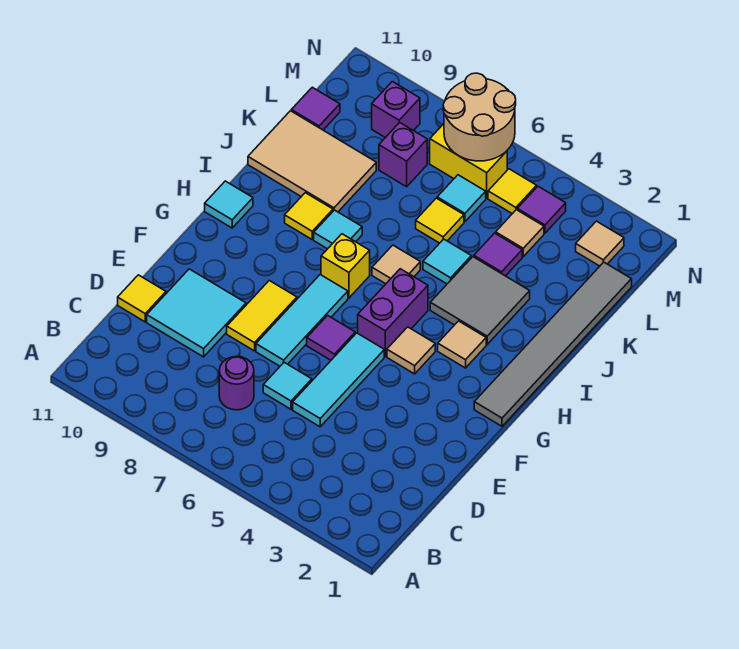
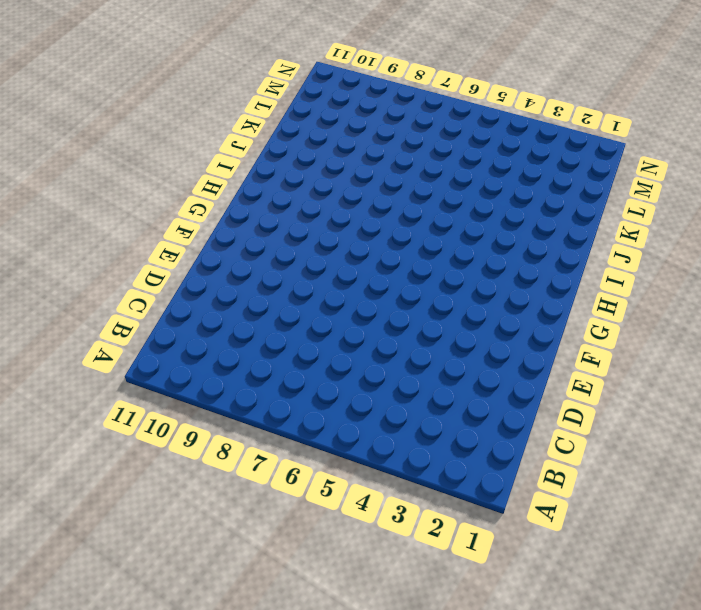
none -> purple round brick C7 level 1
none -> cyan tile D5:F5 level 1
none -> cyan tile D6 level 1
none -> cyan tile D9:E10 level 1

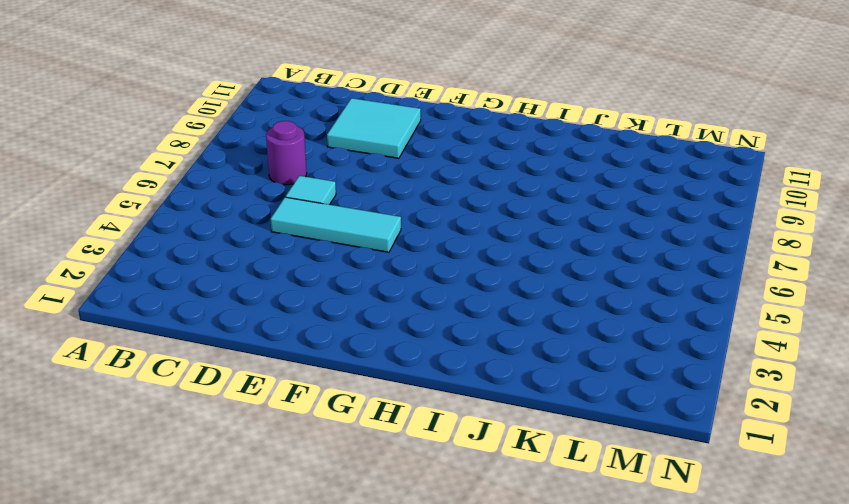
none -> yellow tile D11 level 1
none -> cyan tile E7:G7 level 1
none -> yellow tile E8:F8 level 1
none -> purple tile F6 level 1

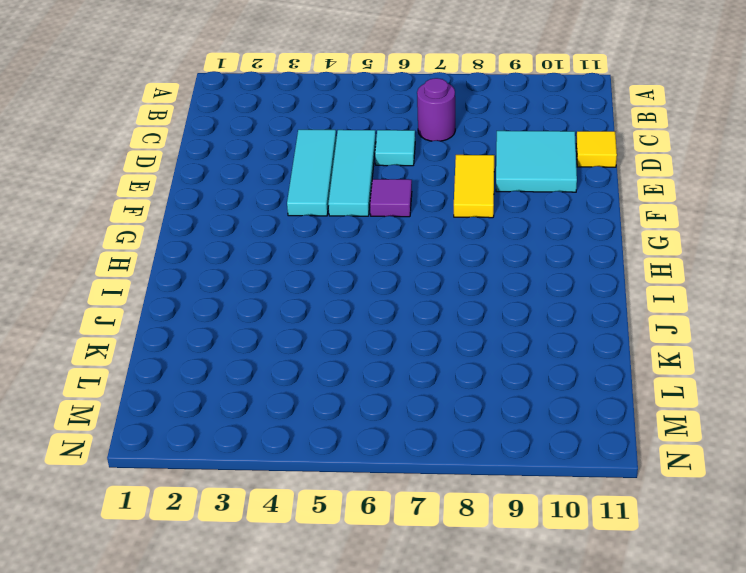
cyan tile D4:F4 level 1 -> cyan tile E7:G7 level 1
none -> grey tile G1:L1 level 1
none -> tan tile G4 level 1
none -> purple brick G5:H5 level 1
none -> tan tile H3 level 1

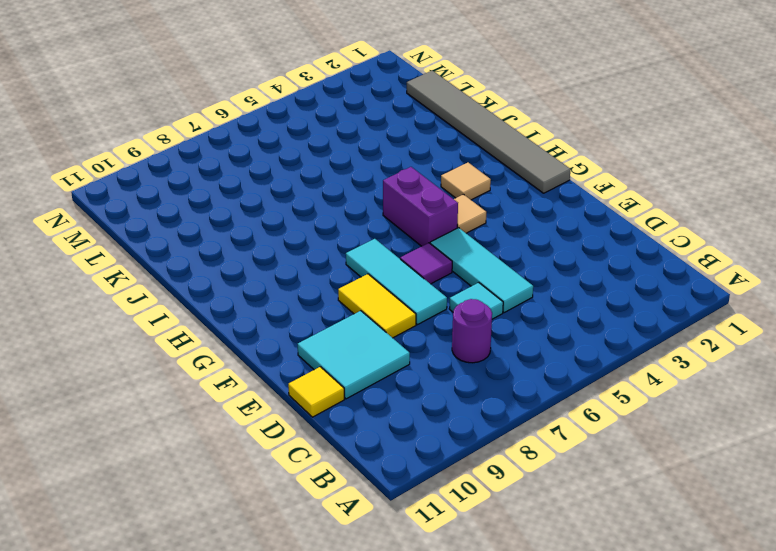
none -> yellow brick H7 level 1
none -> cyan tile H11 level 1
none -> grey tile I3:J4 level 1
none -> tan tile I6 level 1

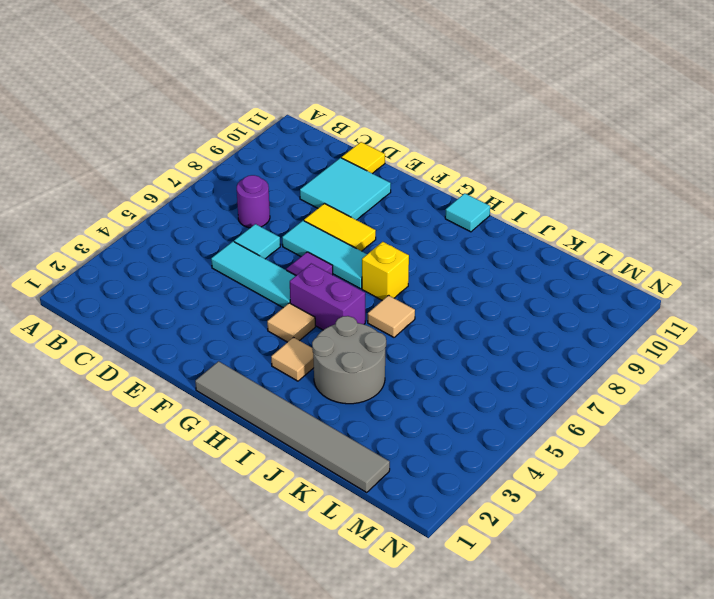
grey round brick I3:J4 level 1 -> grey tile I3:J4 level 1
none -> cyan tile I8 level 1
none -> yellow tile I9 level 1
none -> cyan tile J5 level 1
none -> tan tile J9:K11 level 1

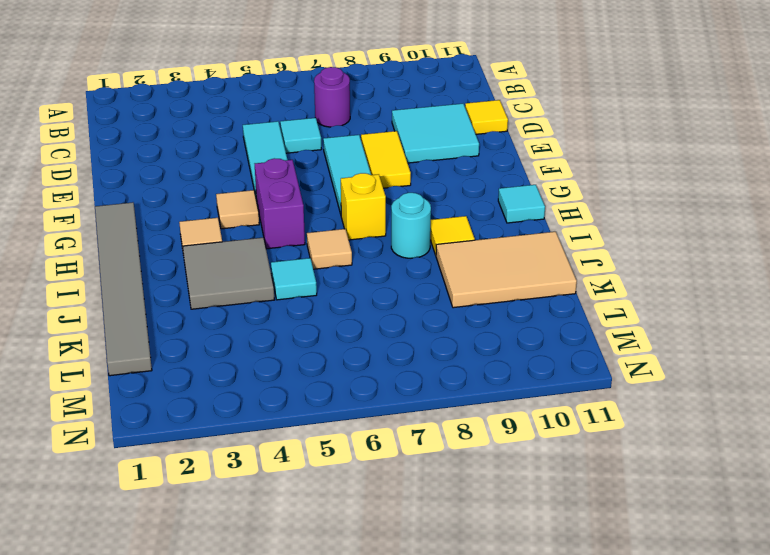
cyan round brick I8 level 1 -> cyan tile I8 level 1
none -> purple tile F6 level 1
none -> purple tile K4 level 1
none -> yellow tile K6 level 1
none -> tan tile L4 level 1

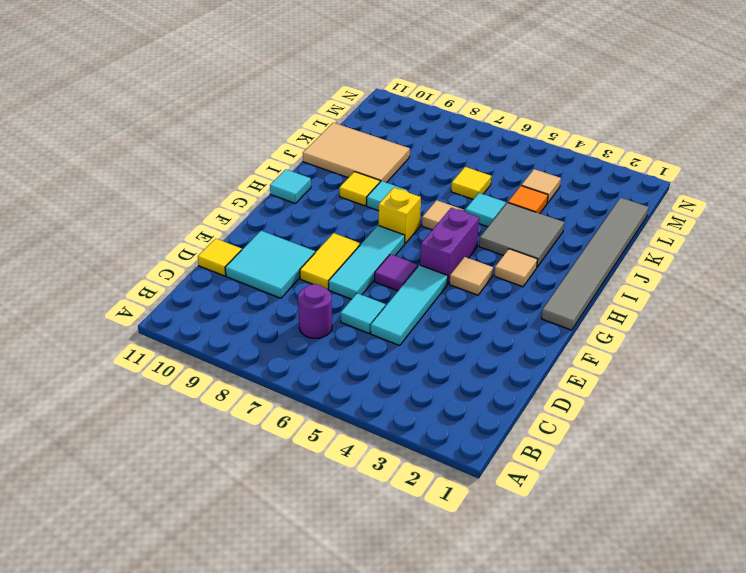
orange tile K4 level 1 -> purple tile K4 level 1
none -> cyan tile L6 level 1
none -> purple brick L8 level 1
none -> purple tile L11 level 1
none -> tan tile M2 level 1

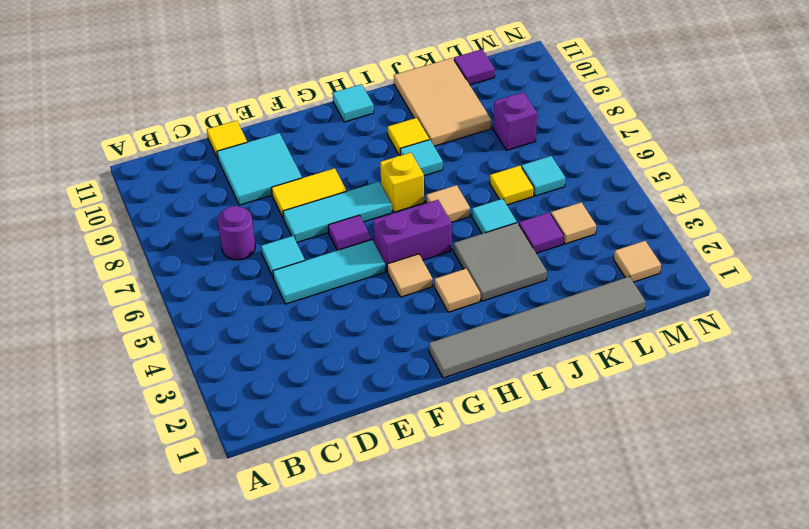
none -> purple tile M4 level 1
none -> yellow tile M5 level 1
none -> yellow brick M6:M7 level 1
none -> purple brick M9 level 1

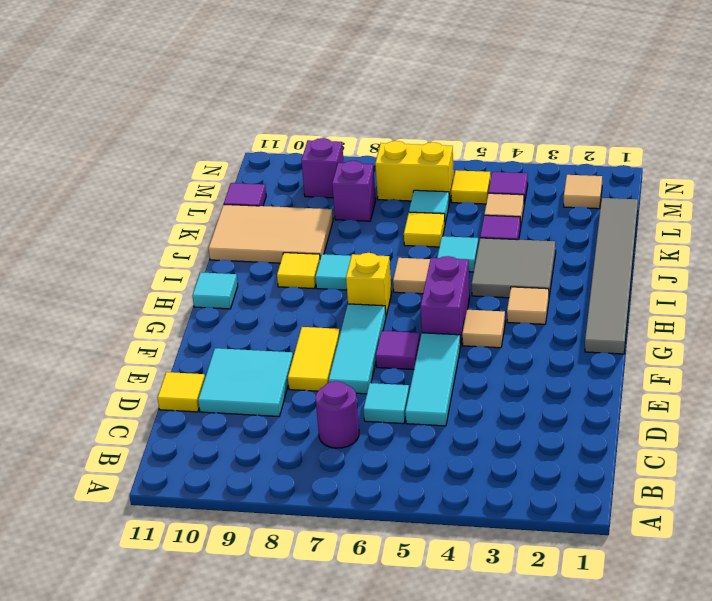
none -> tan round brick M6:N7 level 2

